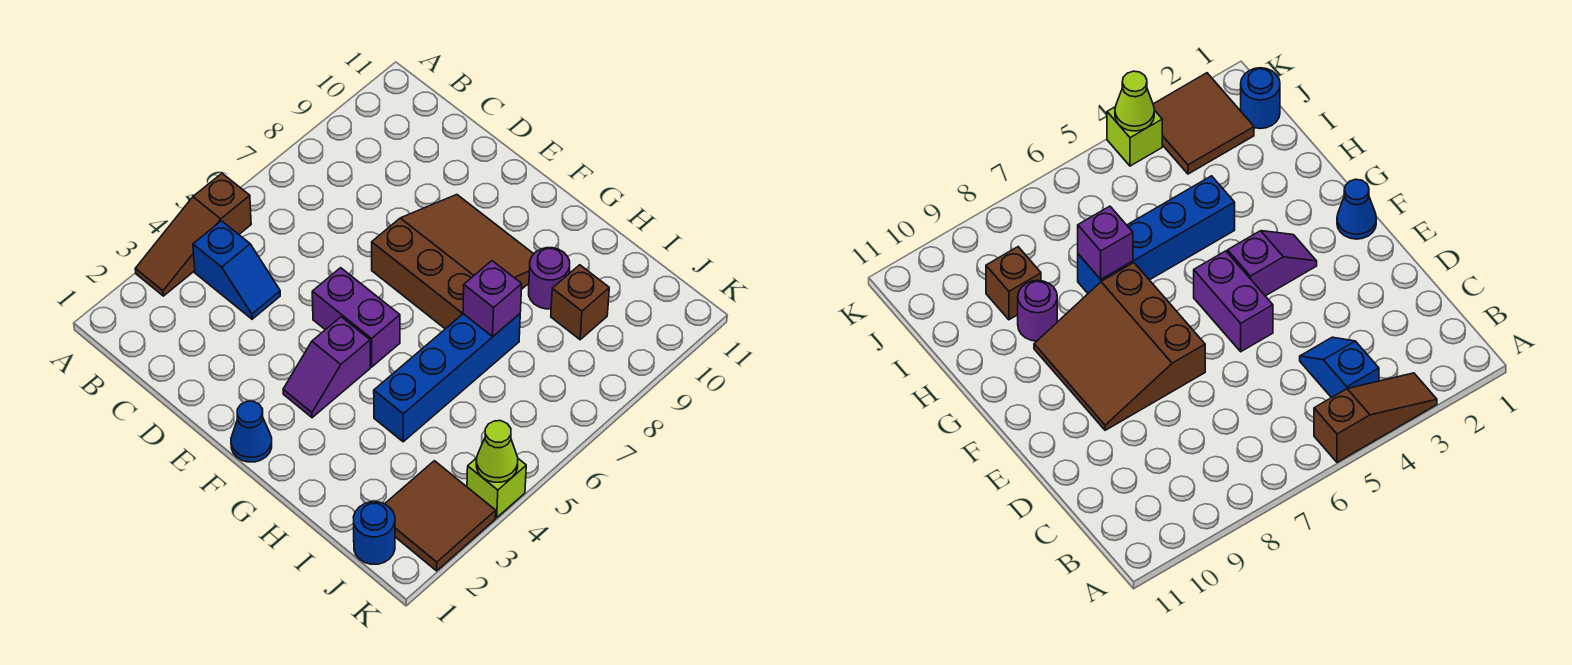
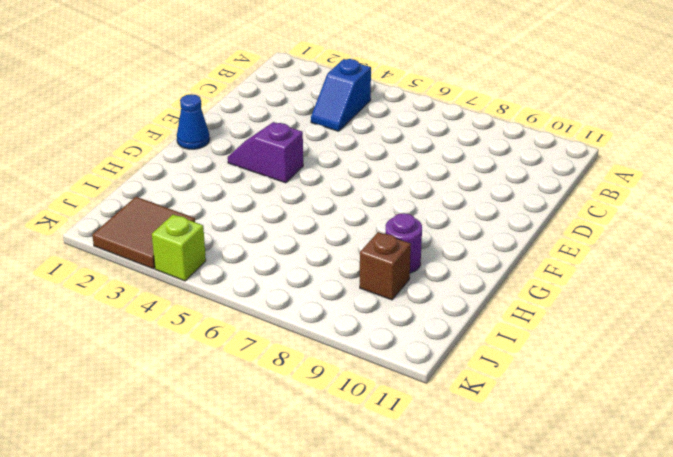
none -> brown slope A3:A5 level 1 top 5
none -> purple brick E5:F5 level 1
none -> brown slope E7:G9 level 1 top 7

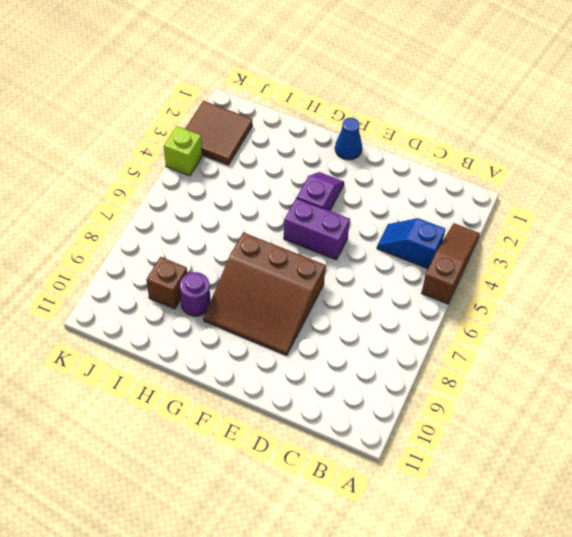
none -> blue brick H4:H7 level 1
none -> blue round brick J1 level 1
none -> purple brick H7 level 2

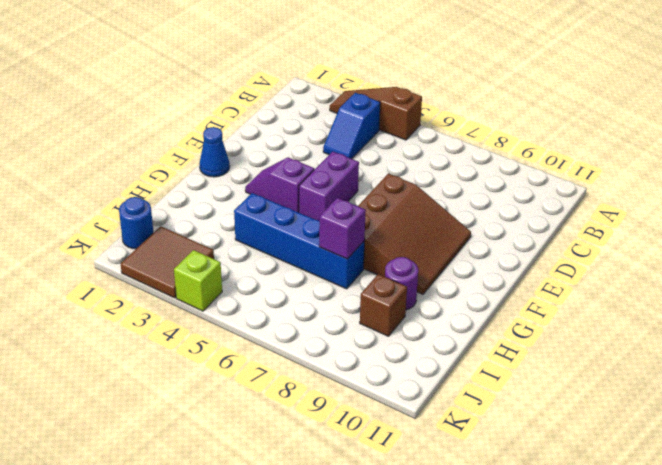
none -> lime cone K4 level 2

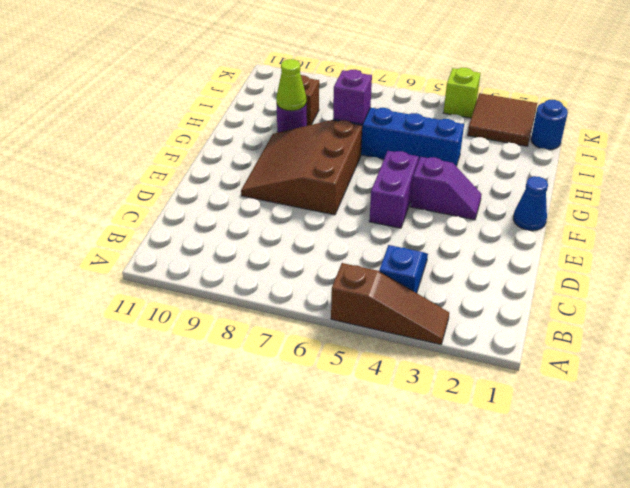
lime cone H9 level 2 -> lime cone K4 level 2

